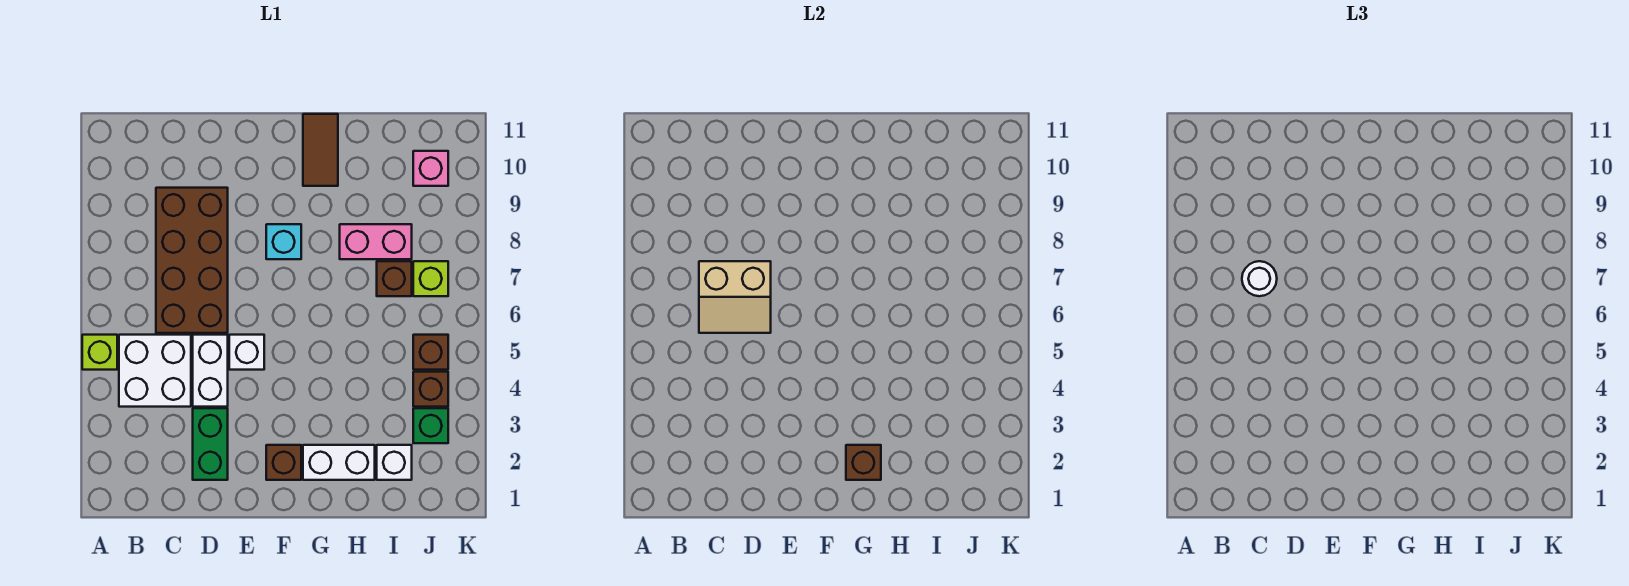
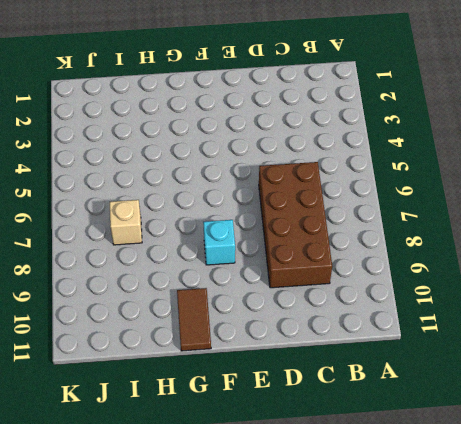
tan brick I7 level 1 -> brown brick I7 level 1
none -> lime brick A5 level 1
none -> white brick B4:C5 level 1
none -> green brick D2:D3 level 1

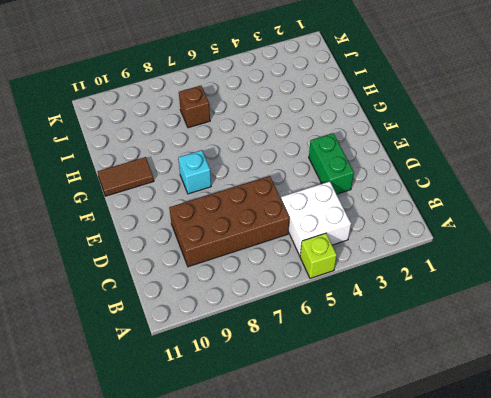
green brick D3:E3 level 1 -> green brick D2:D3 level 1
none -> white brick D4:D5 level 1
none -> white brick E5 level 1
none -> brown brick F2 level 1

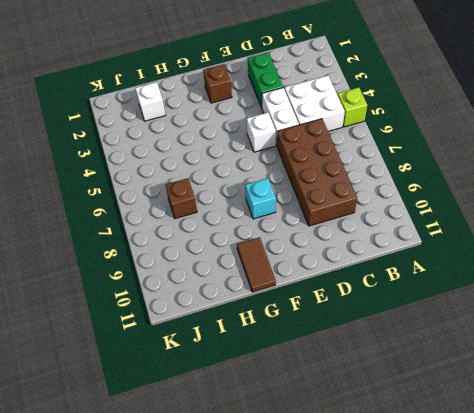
none -> white brick G2:H2 level 1
none -> pink brick H8:I8 level 1
none -> green brick J3 level 1

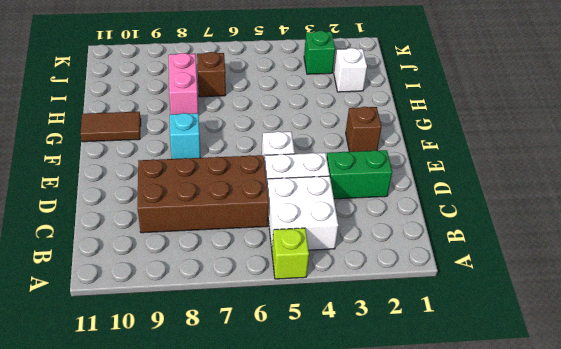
none -> white brick G2:H2 level 1
none -> brown brick J4 level 1
none -> brown brick J5 level 1

